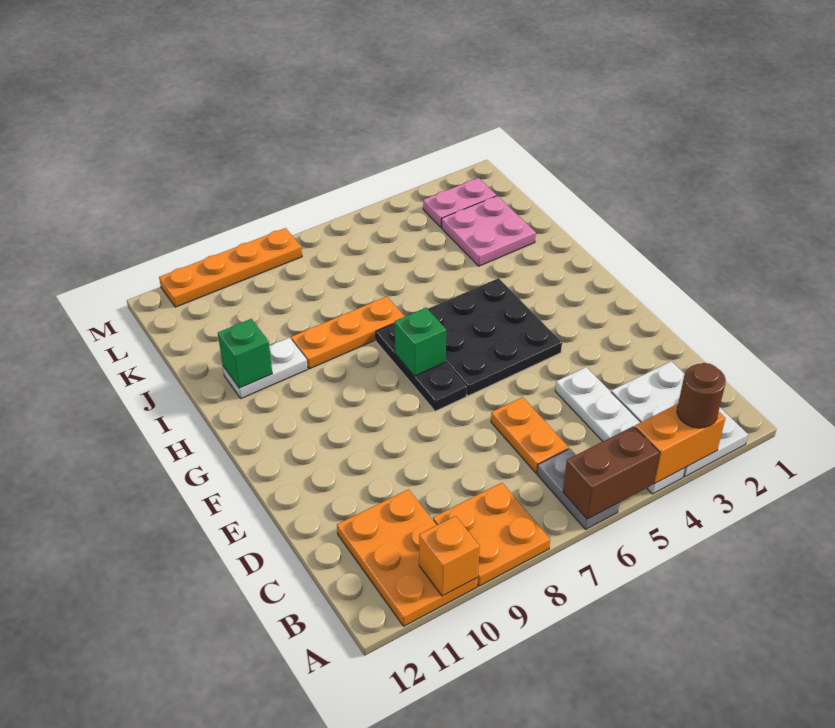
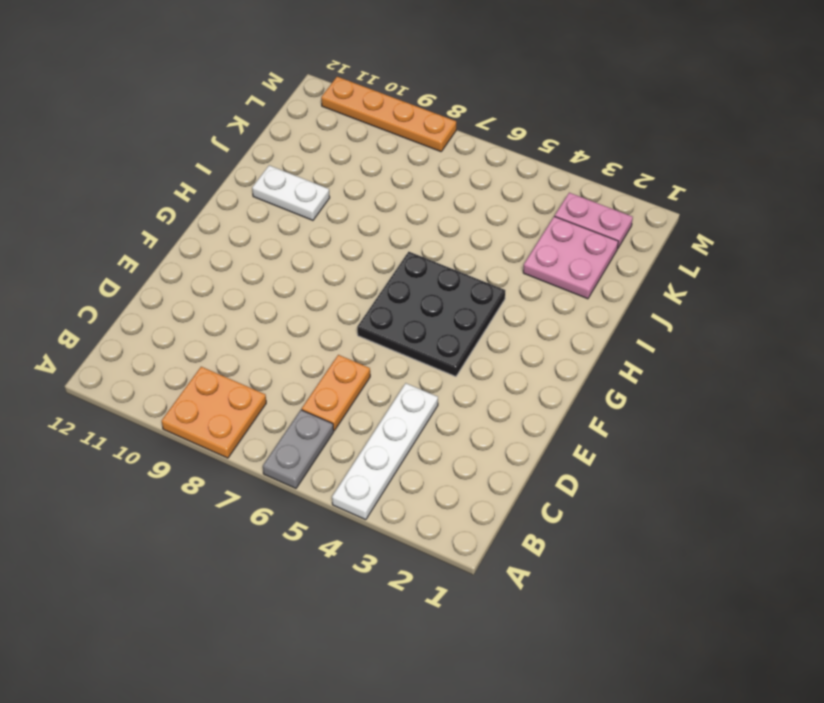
none -> white plate A2:C3 level 1
none -> orange plate A10:C11 level 1
none -> black plate F7:H7 level 1

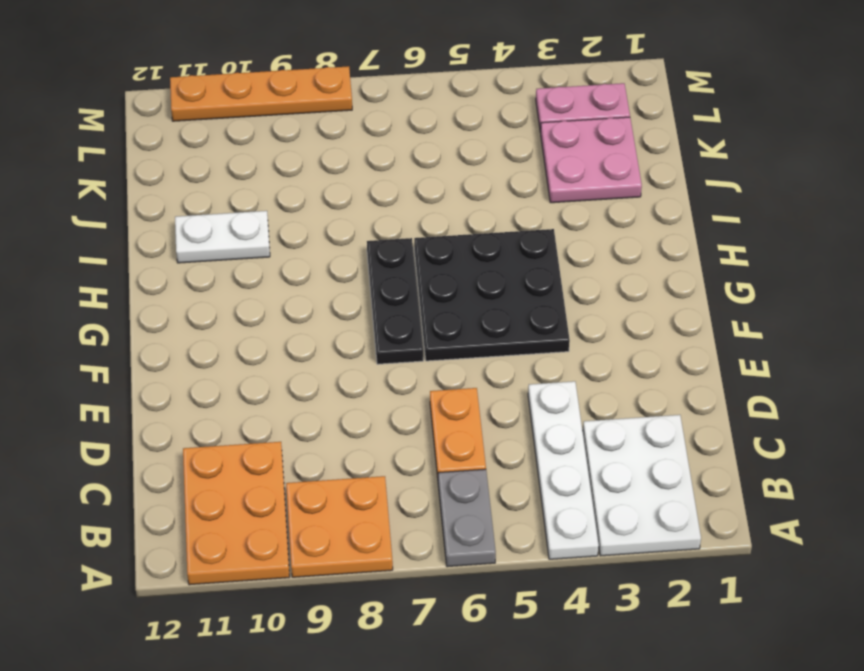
none -> orange plate I7:I9 level 1
none -> orange brick A3:A4 level 2
none -> brown brick A5:A6 level 2

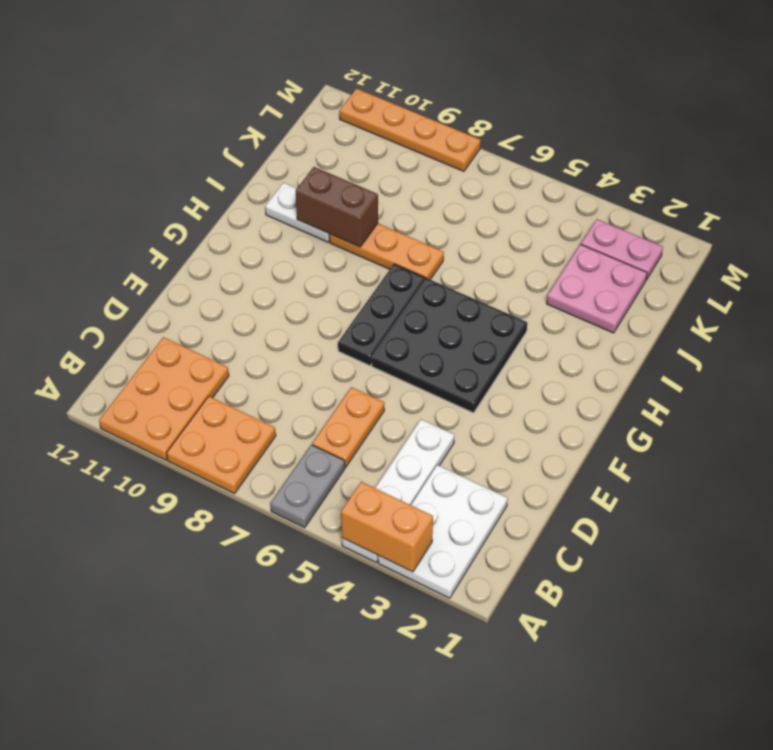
brown brick I9:I10 level 2 -> brown brick A5:A6 level 2
none -> orange brick A10 level 2
none -> green brick G7 level 2
none -> green brick I11 level 2

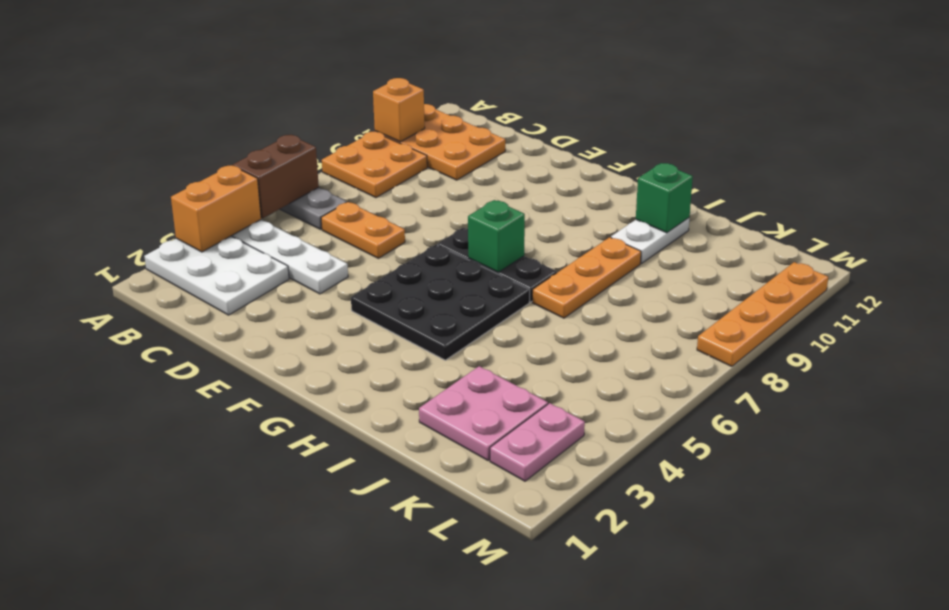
none -> brown round brick A3 level 3

